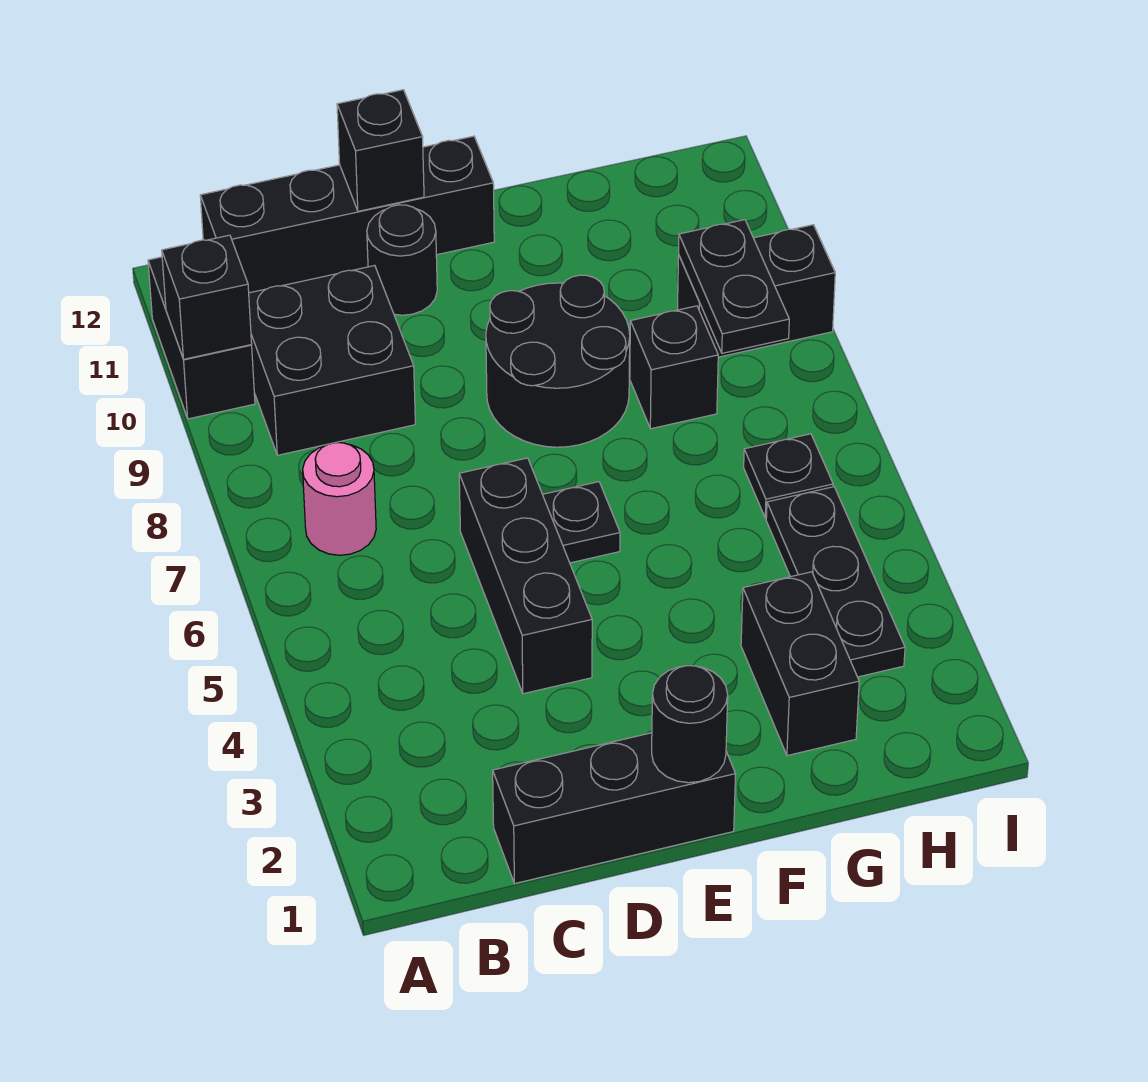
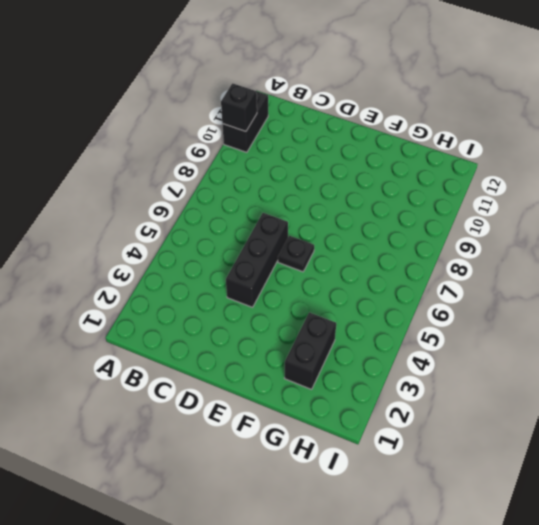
none -> pink round brick B7 level 1
none -> black brick B9:C10 level 1
none -> black brick B12:E12 level 1

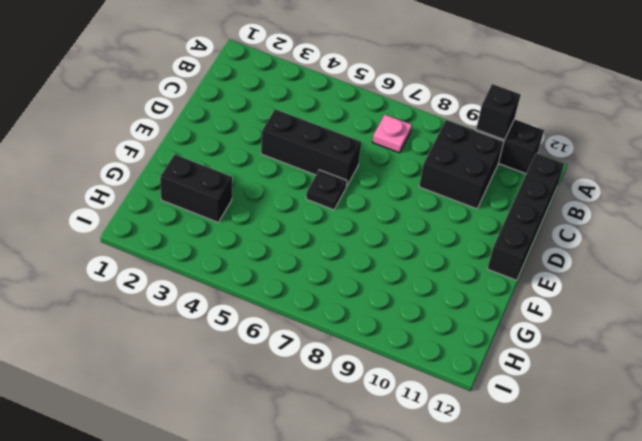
pink plate B7 level 1 -> pink round brick B7 level 1
none -> black brick C1:E1 level 1
none -> black round brick D11 level 1
none -> black round brick E8:F9 level 1

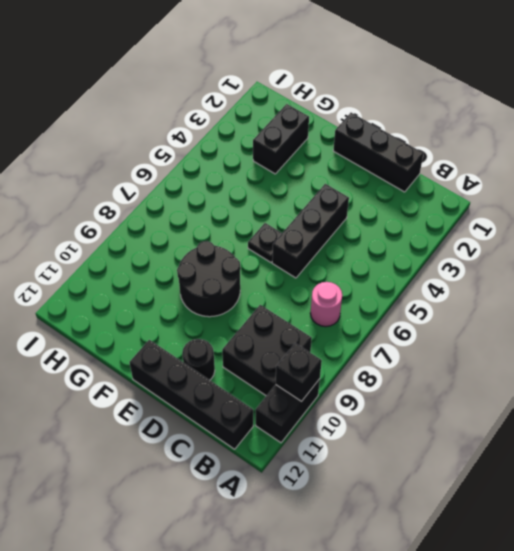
none -> black brick G8 level 1
none -> black plate H3:H5 level 1
none -> black plate H6 level 1

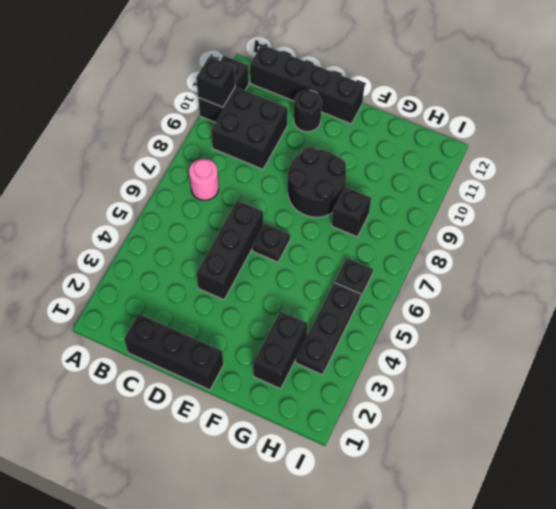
none -> black brick H9:I9 level 1
none -> black brick D12 level 2
none -> black round brick E1 level 2

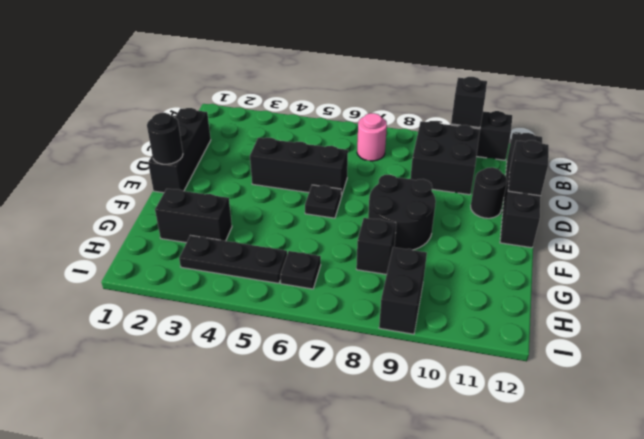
none -> black plate H8:H9 level 2

